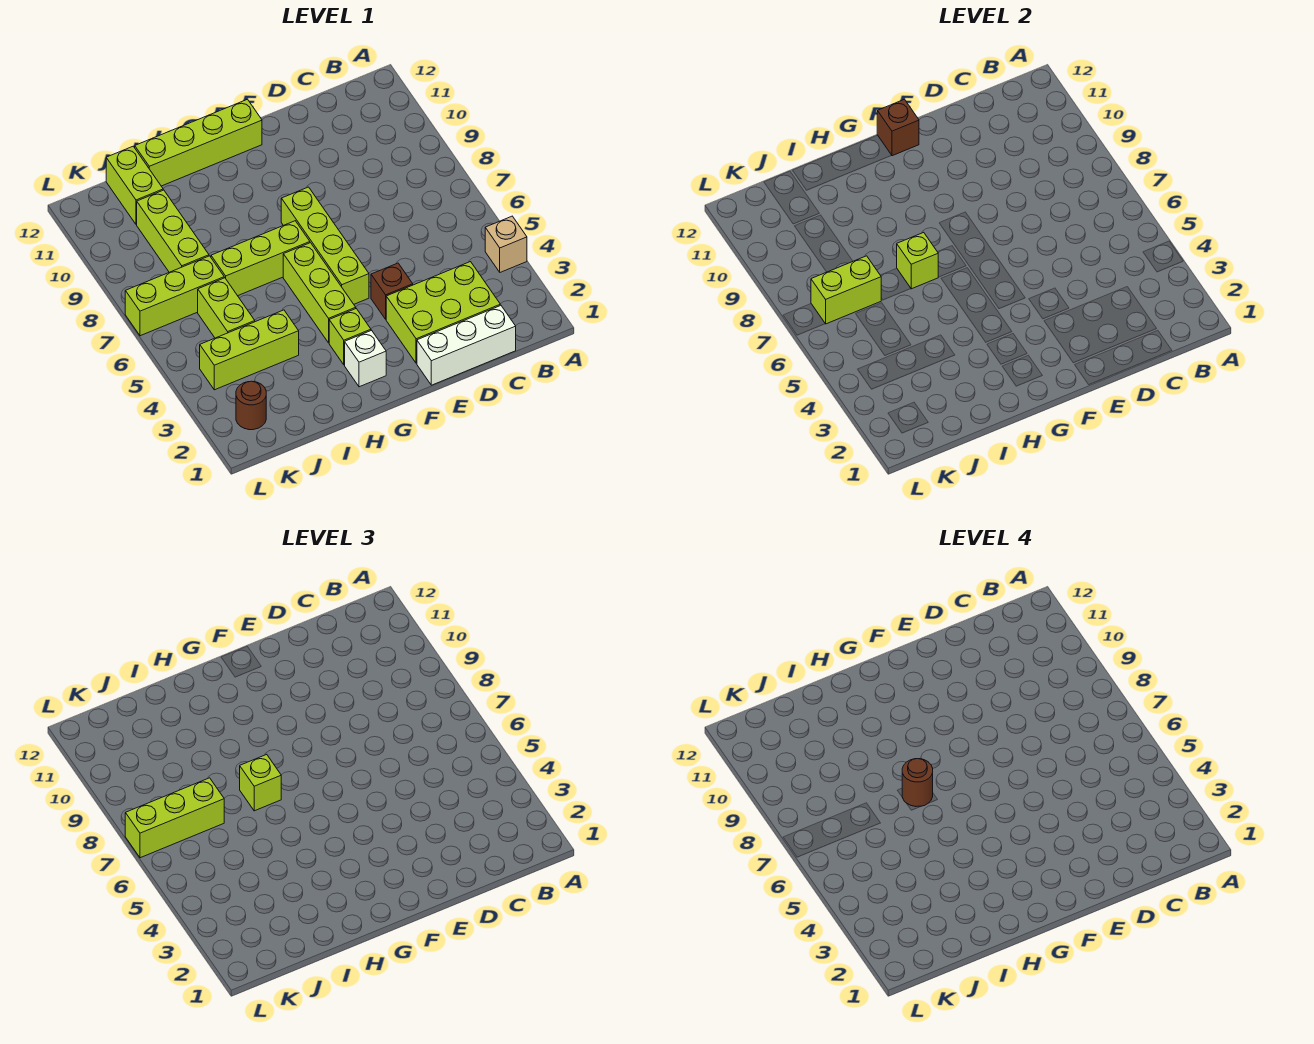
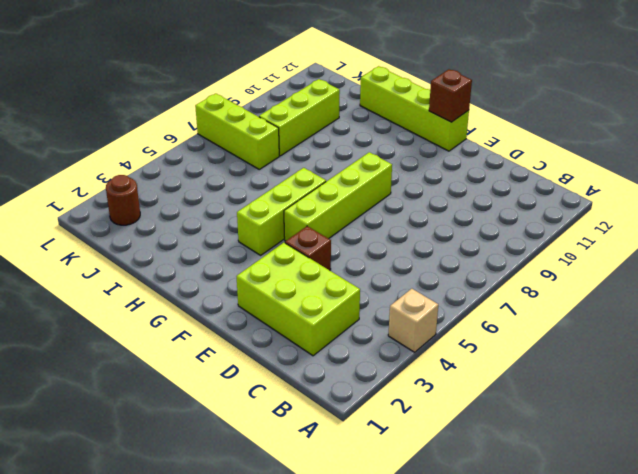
none -> white brick C1:E1 level 1
none -> white brick G2 level 1
none -> lime brick G3 level 1

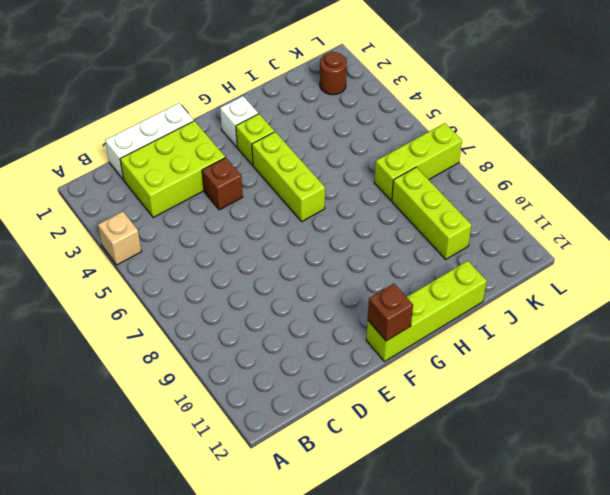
none -> lime brick F5:F8 level 1
none -> lime brick G7:I7 level 1
none -> lime brick I4:K4 level 1

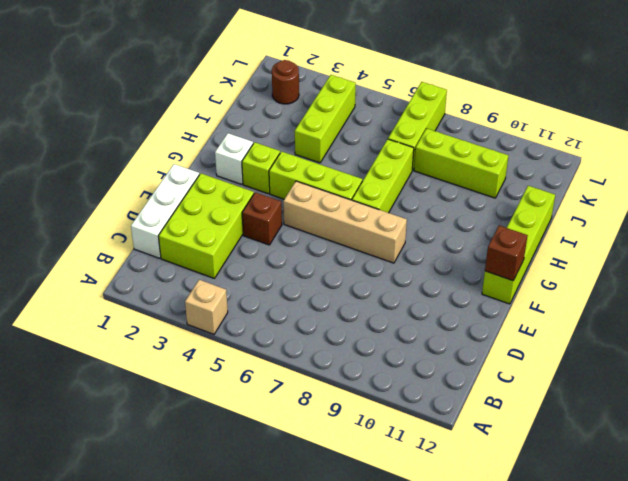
tan brick F5:F8 level 1 -> lime brick F5:F8 level 1
none -> lime brick J5:J6 level 1
none -> lime brick J11:J12 level 1
none -> lime brick H7 level 2

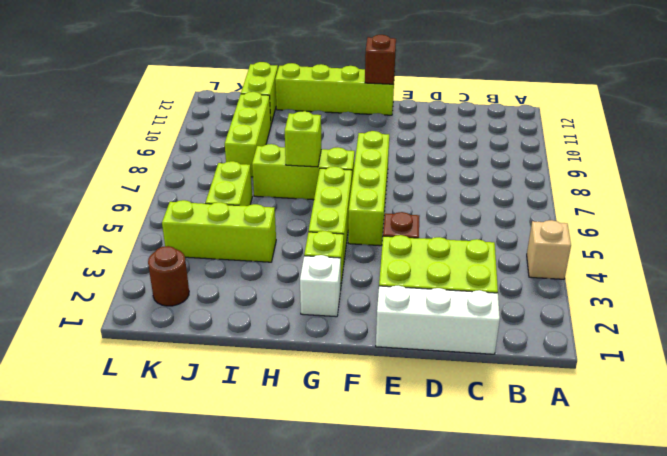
none -> lime brick J7:L7 level 1
none -> lime brick J7:K7 level 2
none -> lime brick H7 level 3

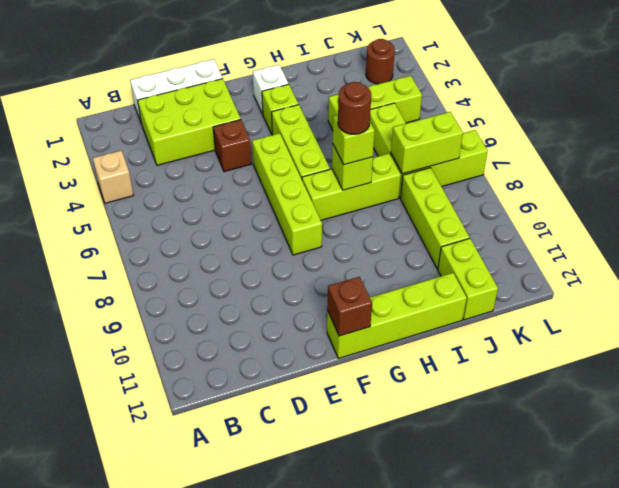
none -> lime brick J7:L7 level 3

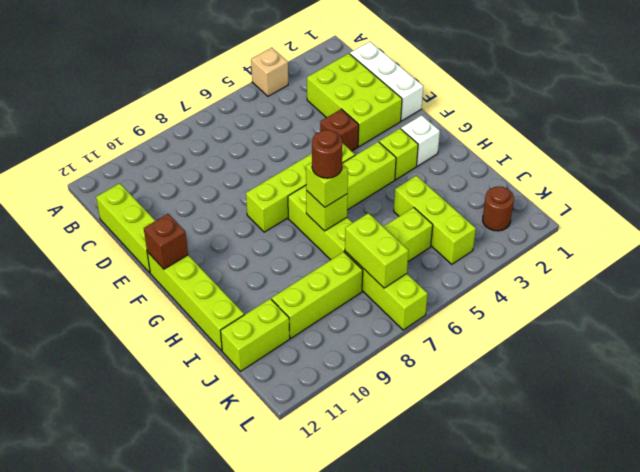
lime brick C12:E12 level 1 -> lime brick J7:L7 level 3

